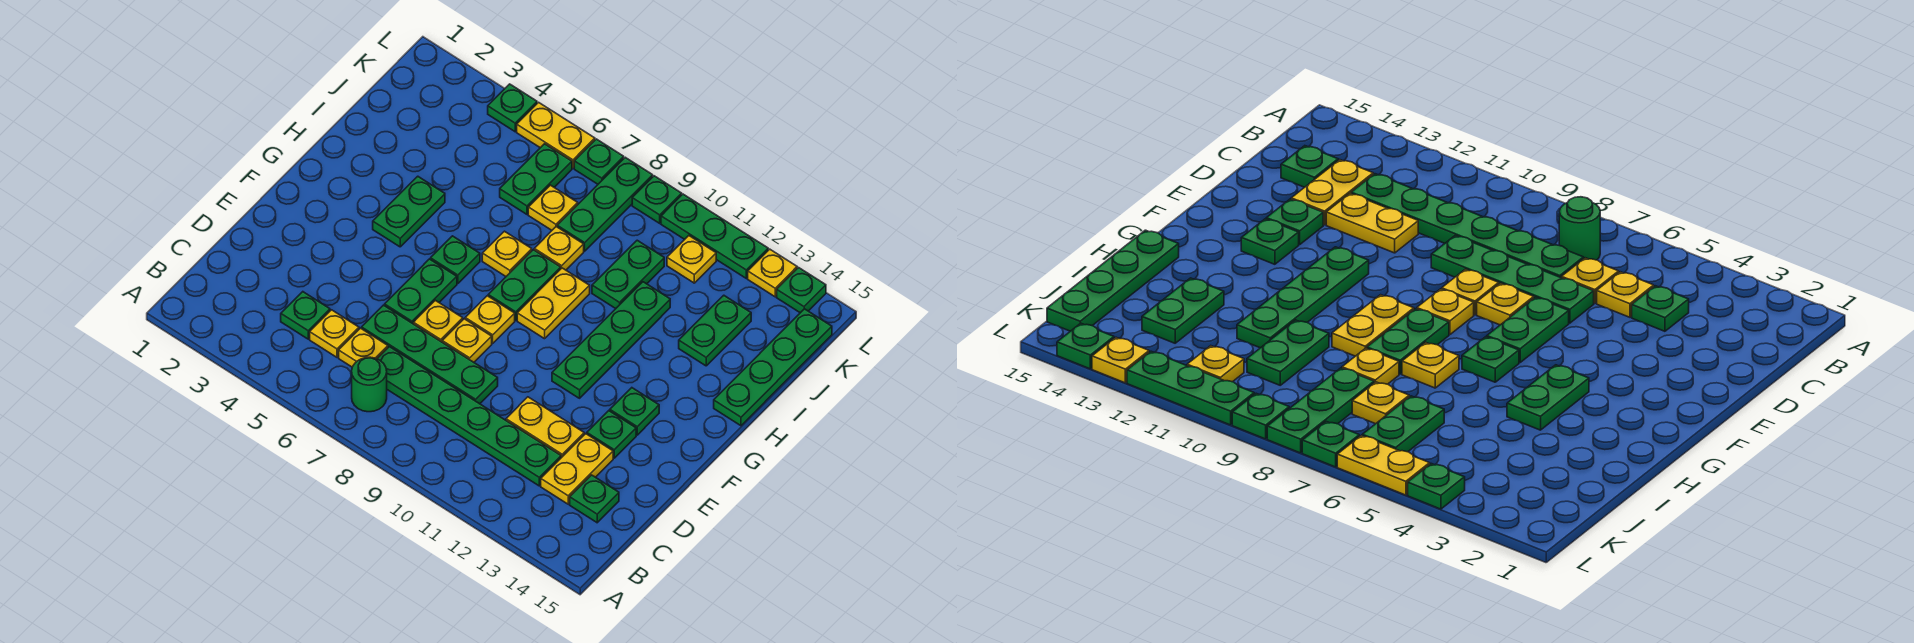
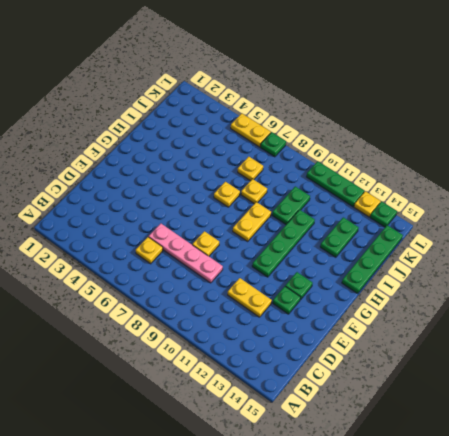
pink plate D6:D9 level 1 -> green plate D6:D9 level 1
none -> green round brick B7 level 1
none -> green plate C4 level 1
none -> yellow plate C5 level 1
none -> green plate C7:C12 level 1

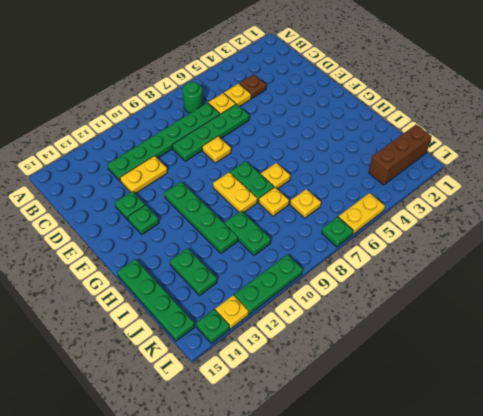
brown plate C4 level 1 -> green plate C4 level 1
brown brick K1:K3 level 1 -> none
none -> yellow plate C13:D13 level 1
none -> green plate C14 level 1
none -> green plate E6:F6 level 1
none -> yellow plate E7 level 1

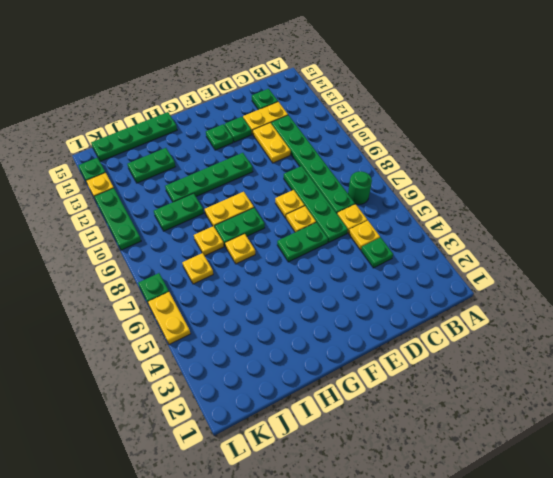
none -> yellow plate F8 level 1
none -> green plate G4:H4 level 1
none -> green plate G6 level 1
none -> green plate J6:K6 level 1

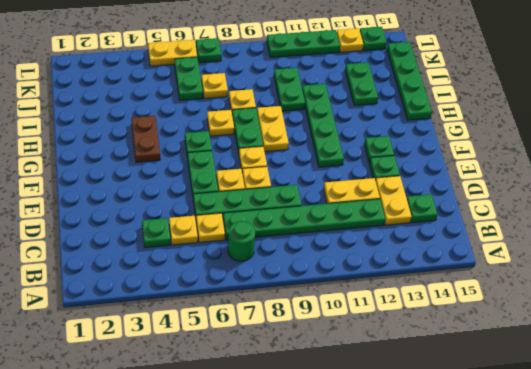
brown plate G4:H4 level 1 -> green plate G4:H4 level 1
none -> green plate J8:L8 level 1
none -> yellow plate K11 level 1
none -> green plate L4 level 1
none -> green plate L9 level 1

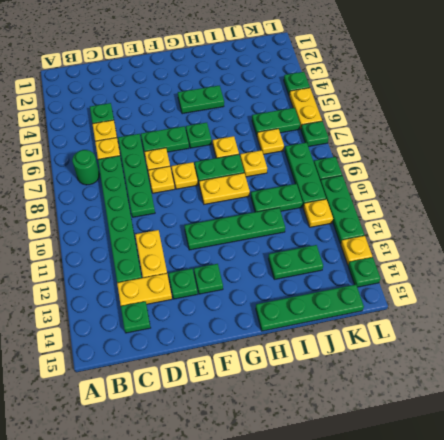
green plate K8:K10 level 1 -> green plate J8:L8 level 1

